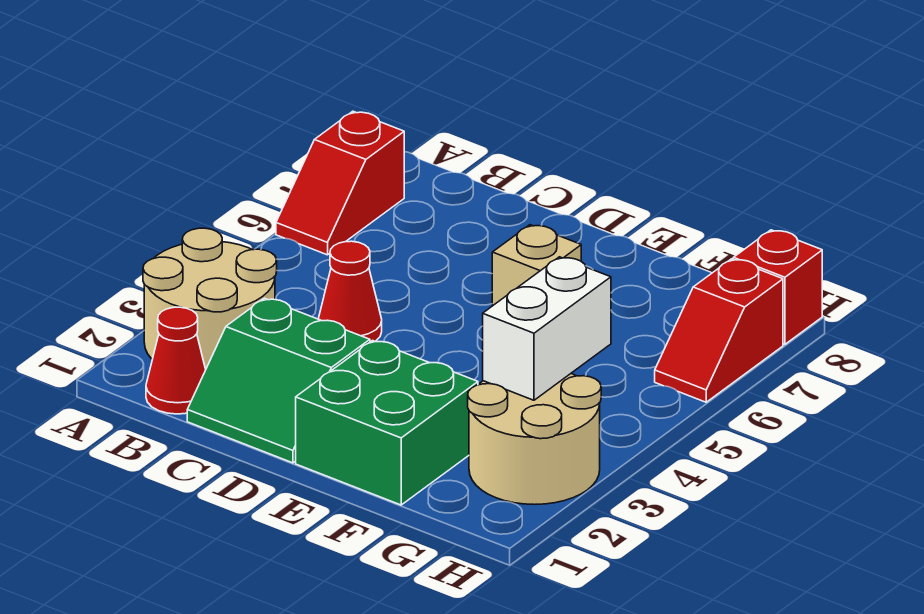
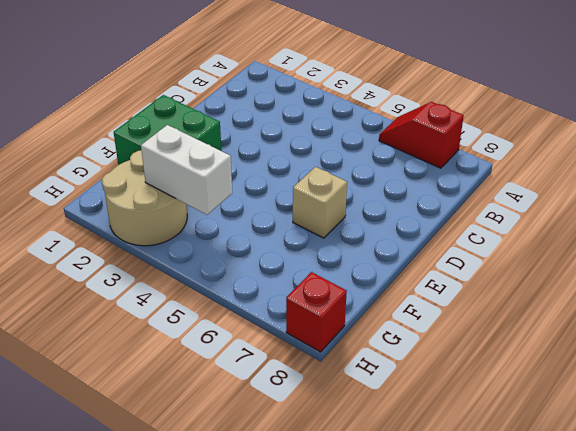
none -> tan round brick A2:B3 level 1
none -> red cone B1 level 1

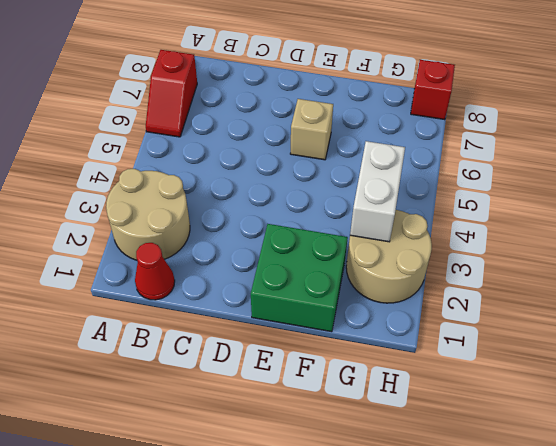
none -> green slope C1:D2 level 1 top 2
none -> red cone C4 level 1

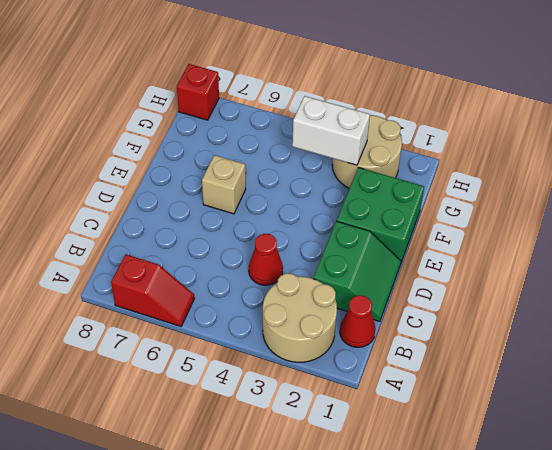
none -> red slope H6:H7 level 1 top 7

